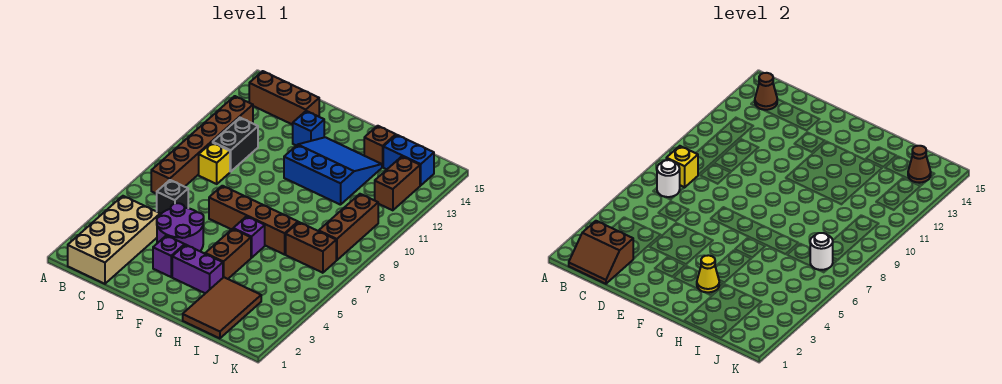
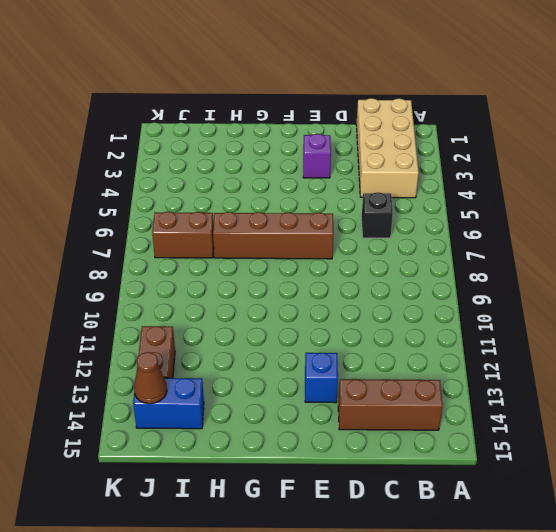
none -> brown brick B7:B12 level 1
none -> yellow brick C9 level 1
none -> black brick C10:C11 level 1

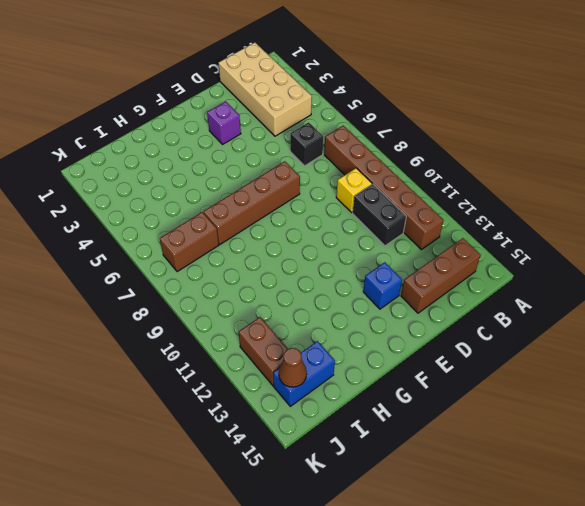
none -> purple round brick D4:E5 level 1
none -> purple brick F3:G3 level 1
none -> blue slope F11:H13 level 1 top 11

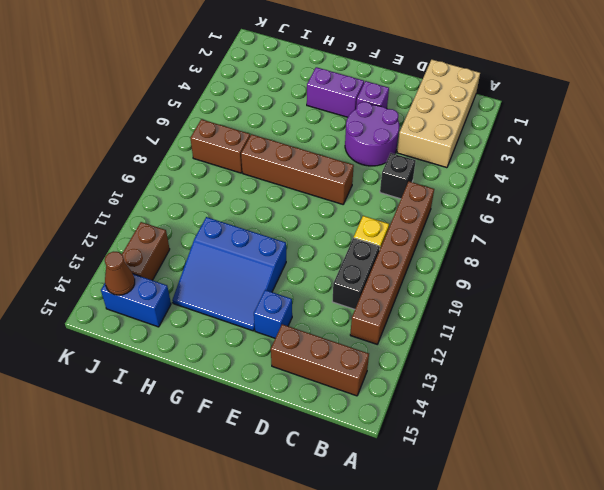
none -> brown brick G4:G5 level 1
none -> purple brick G6 level 1
none -> brown tile H1:I3 level 1

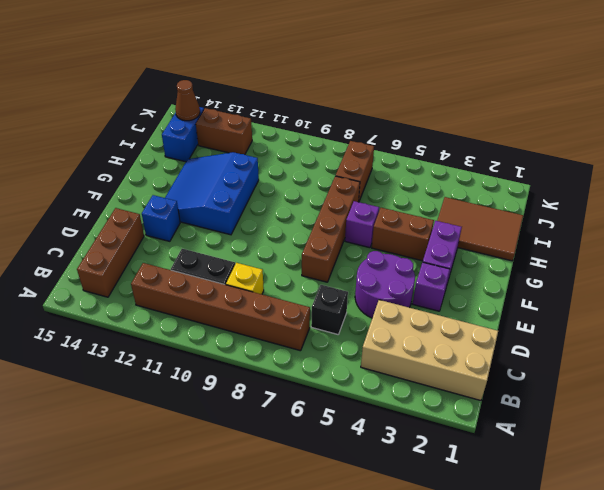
none -> brown brick H14 level 1
none -> brown brick J8:J10 level 1
none -> brown slope B1:C2 level 2 top 2

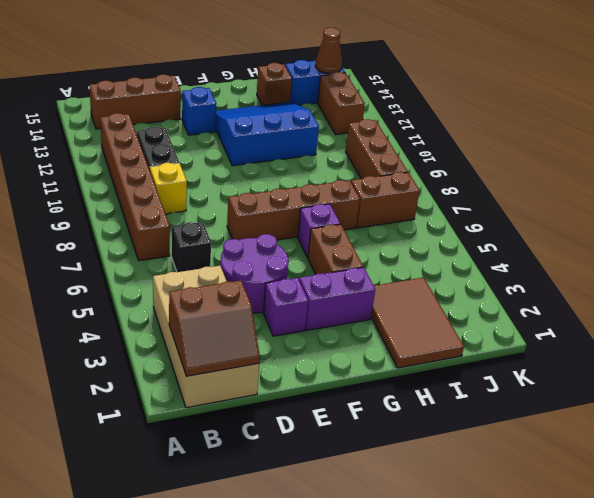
none -> white round brick B7 level 2
none -> yellow brick B8 level 2
none -> brown cone B14 level 2

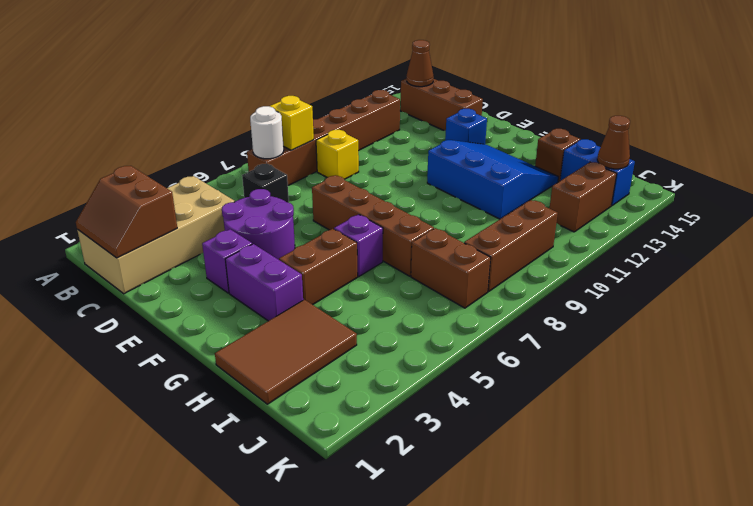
none -> black brick C10:C11 level 1
none -> yellow cone G3 level 2
none -> white round brick J7 level 2

